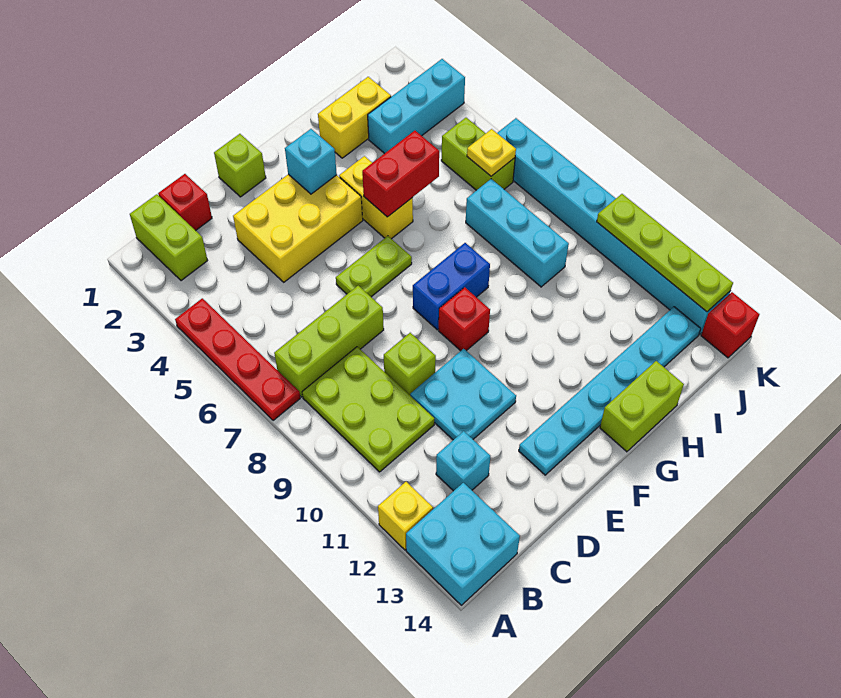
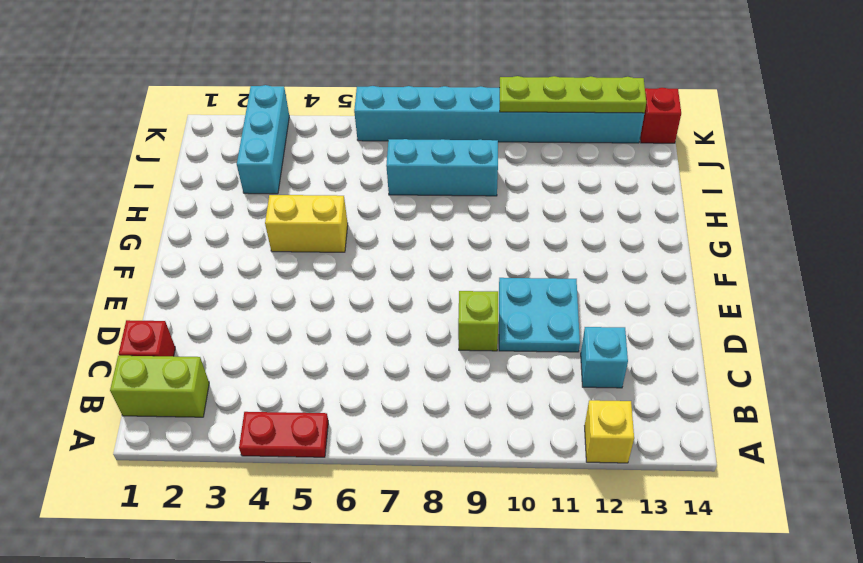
red plate A4:A5 level 1 -> red plate A4:A7 level 1
none -> cyan brick A13:B14 level 1
none -> lime brick B7:D7 level 1
none -> lime plate B8:C10 level 1

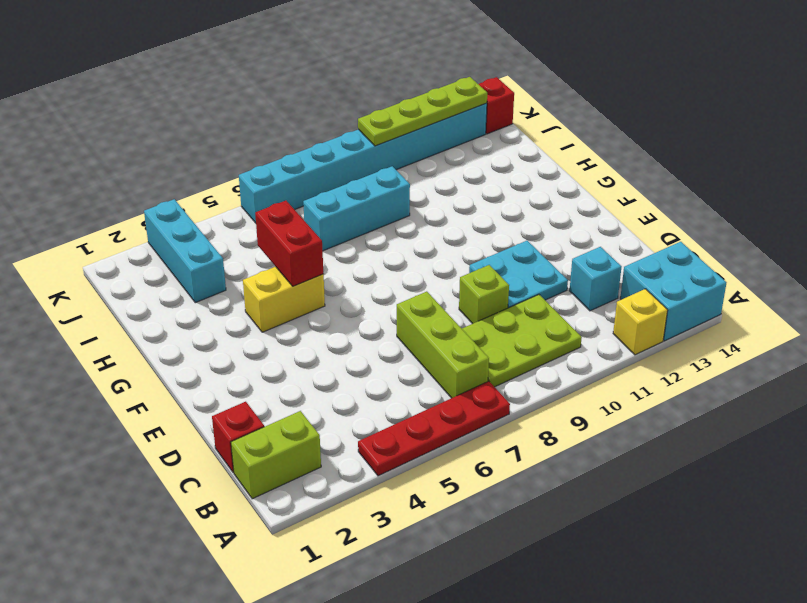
none -> yellow brick D3:F4 level 1
none -> lime brick E1 level 1
none -> lime plate E6:F6 level 1

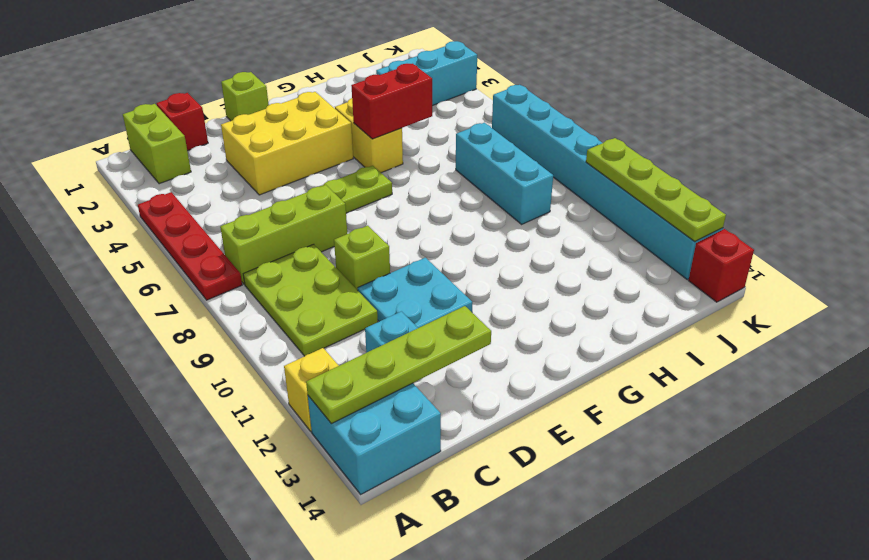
lime plate A13:D13 level 2 -> none
none -> cyan plate E13:J13 level 1
none -> blue brick F8:G8 level 1
none -> red brick F9 level 1

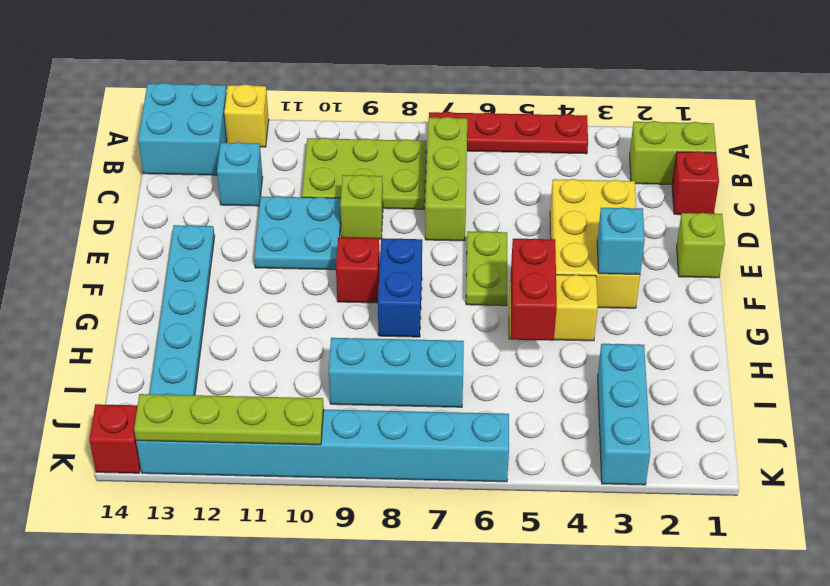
none -> lime brick G14:H14 level 1
none -> yellow brick H2:I2 level 1
none -> lime brick J5:J6 level 1

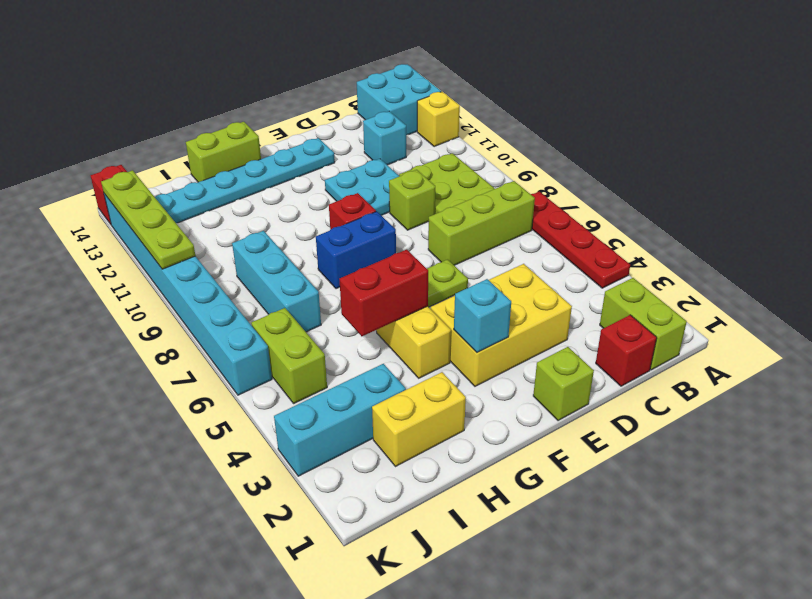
none -> yellow plate J6 level 2

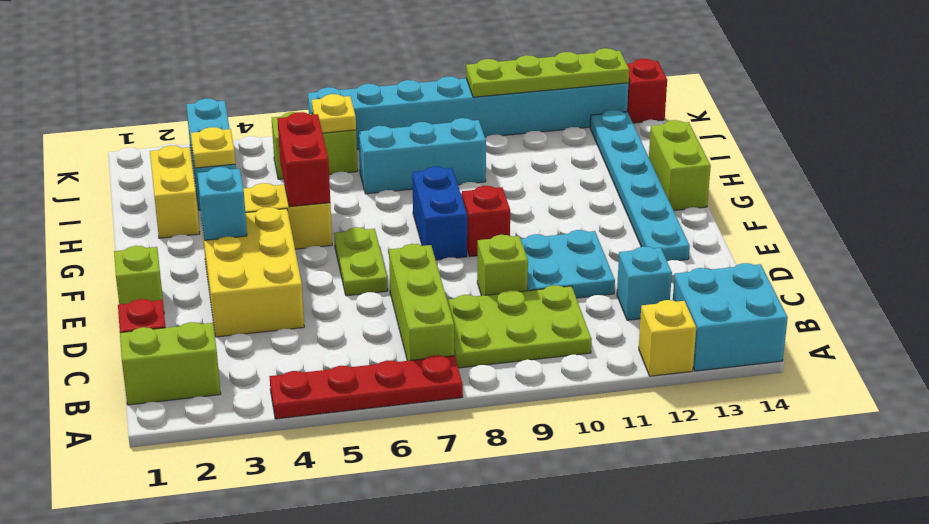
yellow plate I3 level 2 -> none

